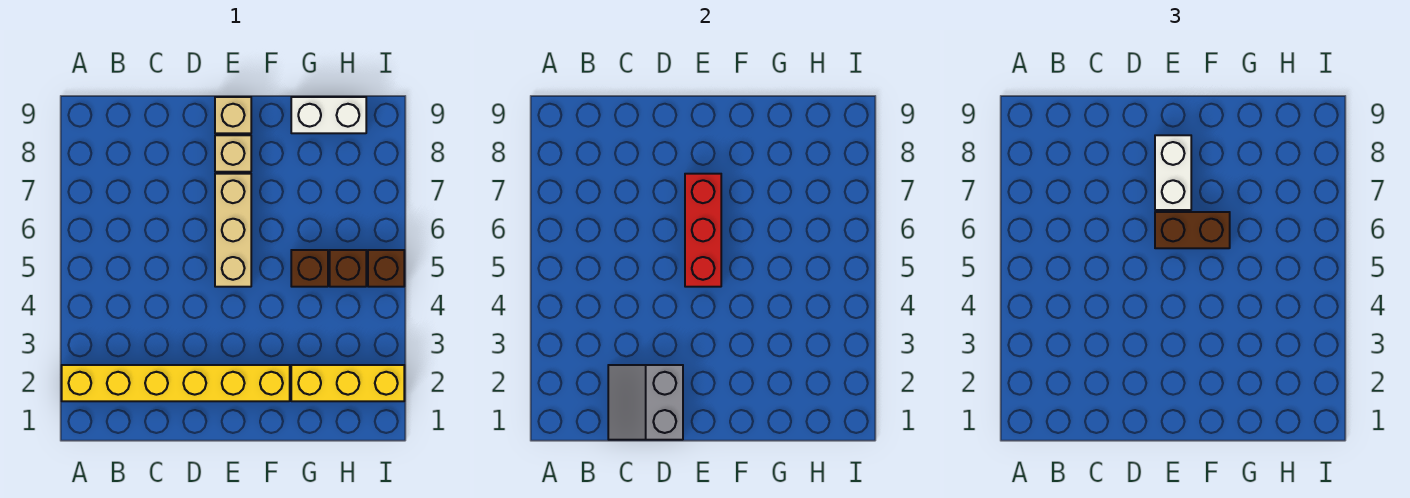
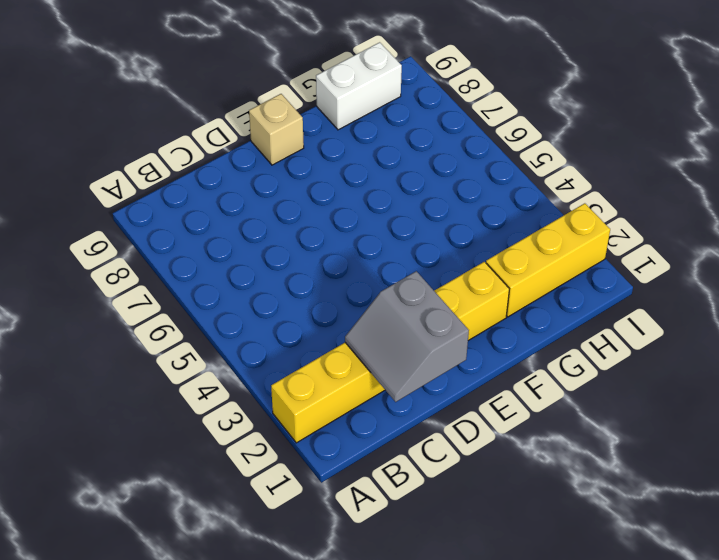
none -> tan brick E5:E7 level 1
none -> tan brick E8 level 1
none -> brown brick G5 level 1

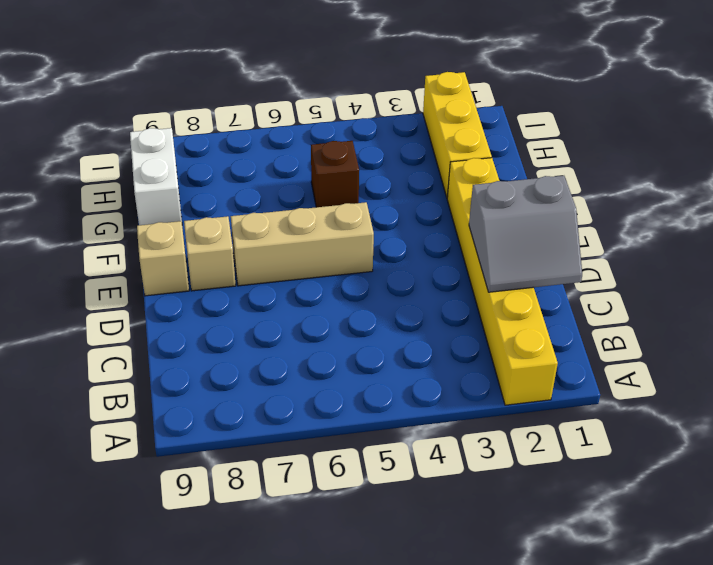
none -> brown brick H5 level 1
none -> brown brick I5 level 1
none -> red brick E5:E7 level 2

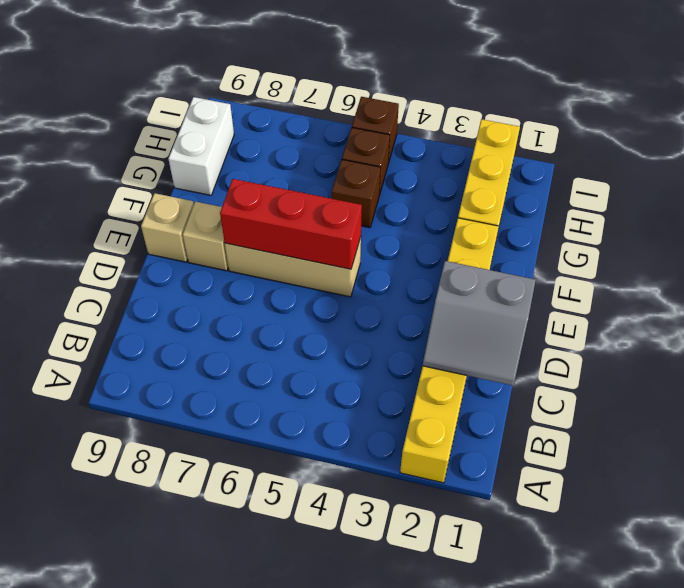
none -> brown brick E6:F6 level 3
none -> white brick E7:E8 level 3

